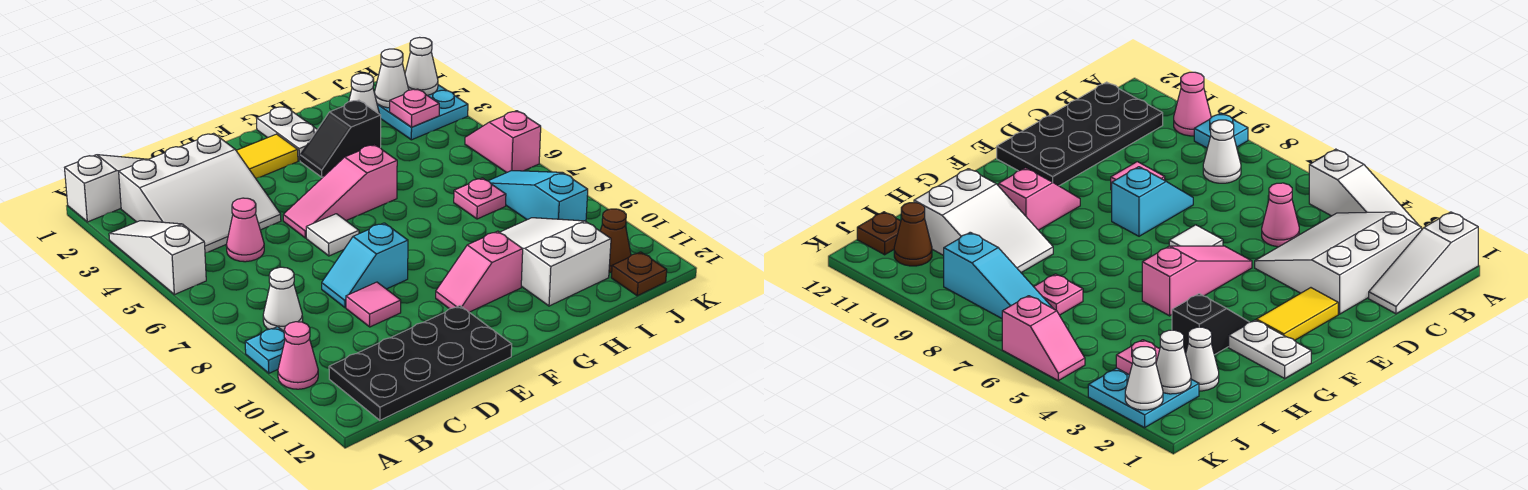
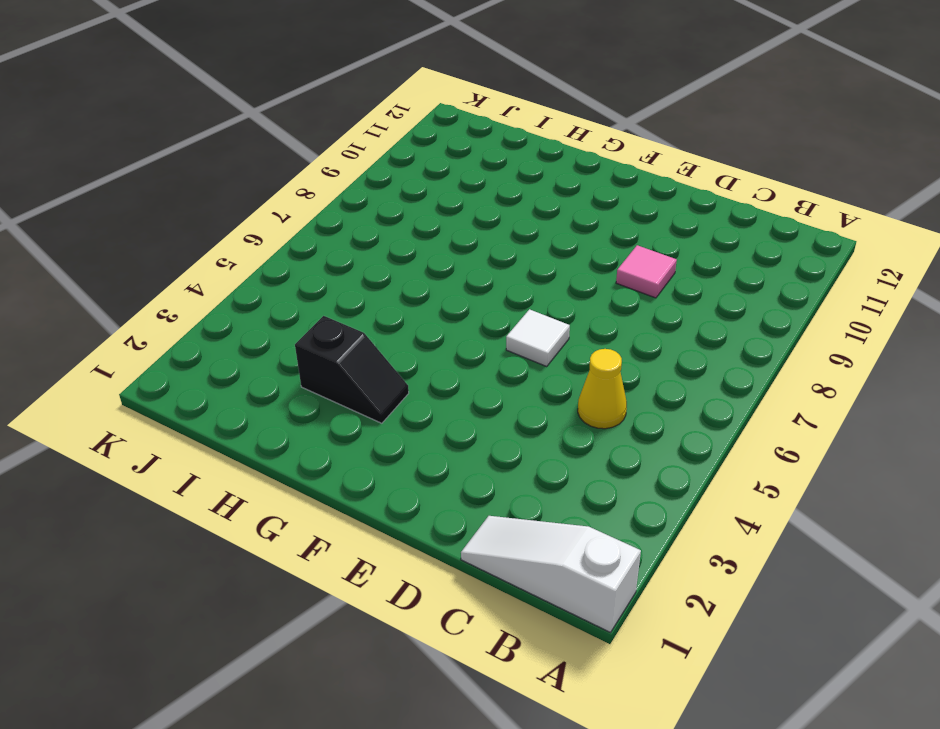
yellow cone C5 level 1 -> pink cone C5 level 1
none -> white slope A3:A5 level 1 top 5
none -> cyan plate A9 level 1
none -> pink cone A10 level 1

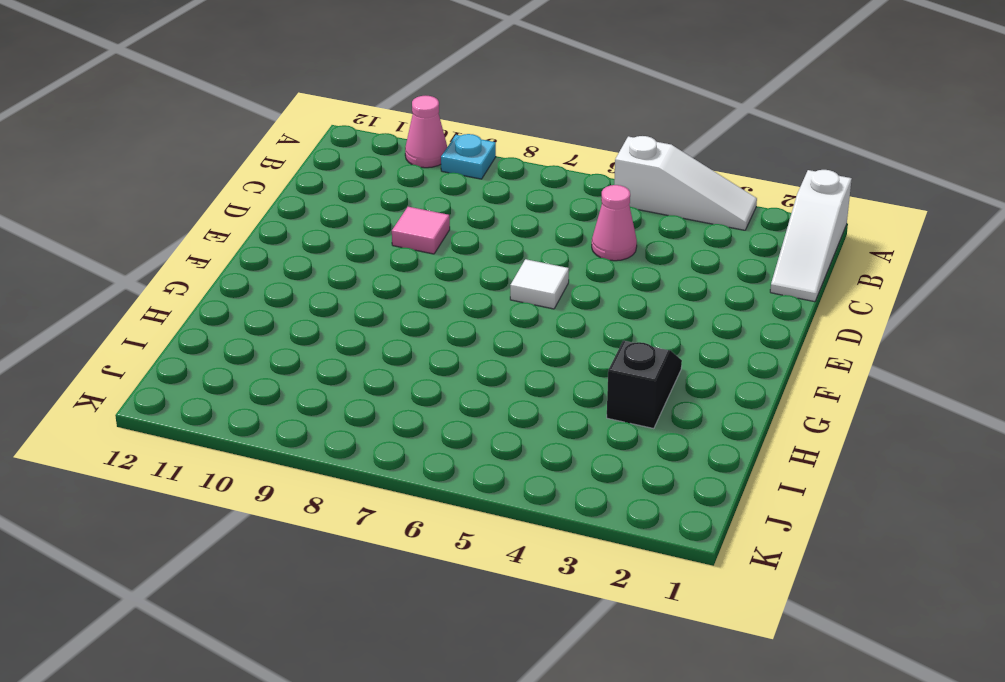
none -> white slope B2:D4 level 1 top 2
none -> white cone B8 level 1
none -> black plate B11:E12 level 1

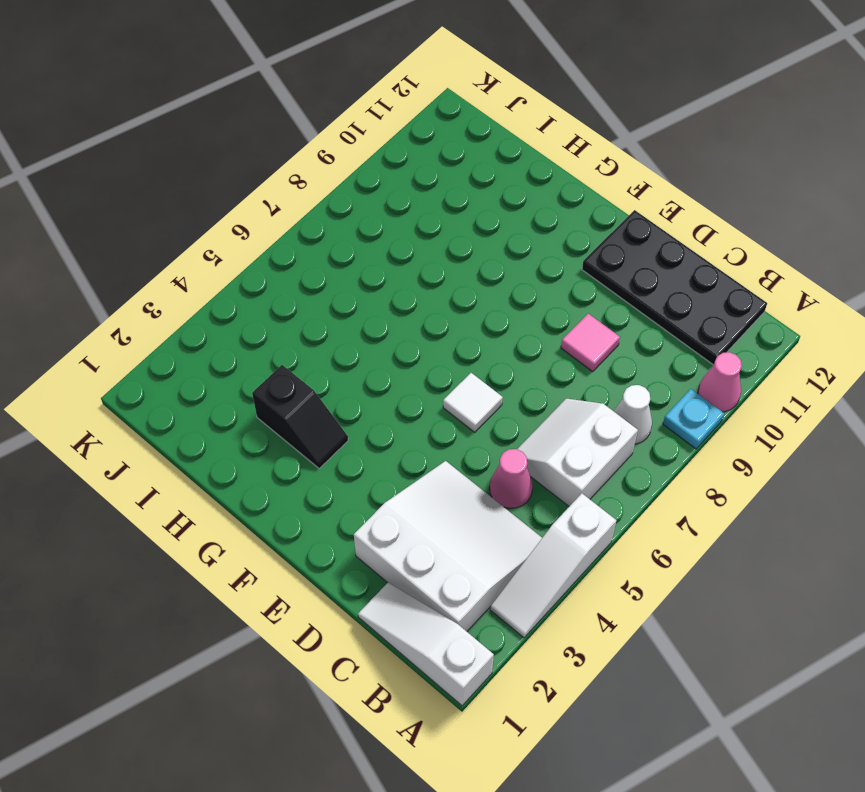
white slope B6:C7 level 1 top B -> none
none -> cyan slope D8:E8 level 1 top E
none -> yellow tile E2:F2 level 1
none -> pink slope E5:G5 level 1 top G

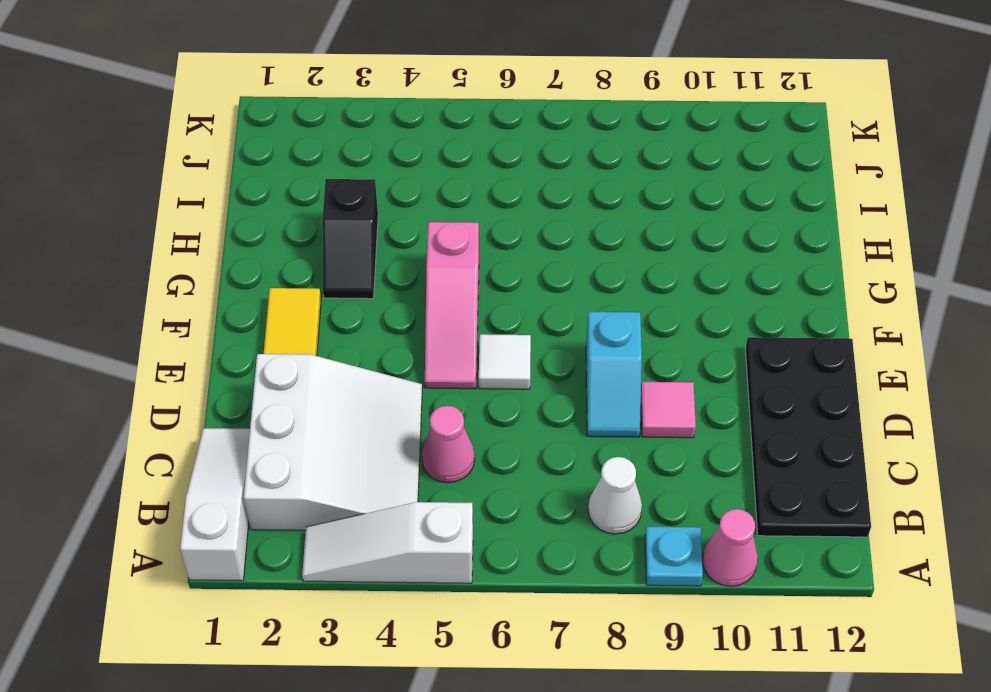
none -> pink slope F10:G10 level 1 top G
none -> white plate G1:G2 level 1
none -> white slope H9:I11 level 1 top 11

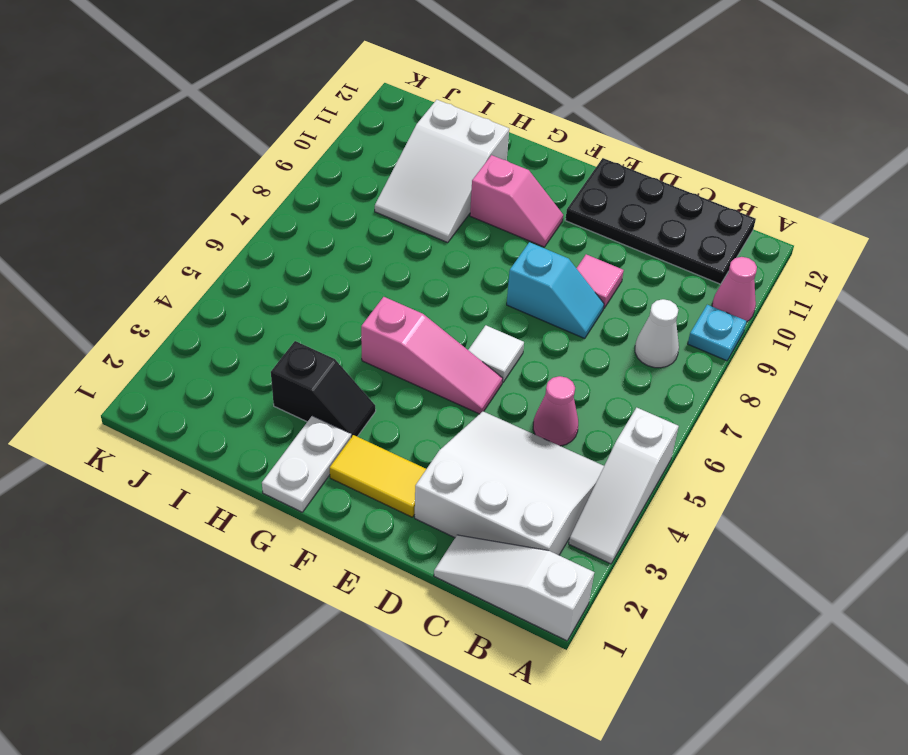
none -> white cone I2 level 1
none -> pink plate I7 level 1
none -> cyan plate J2:K3 level 1

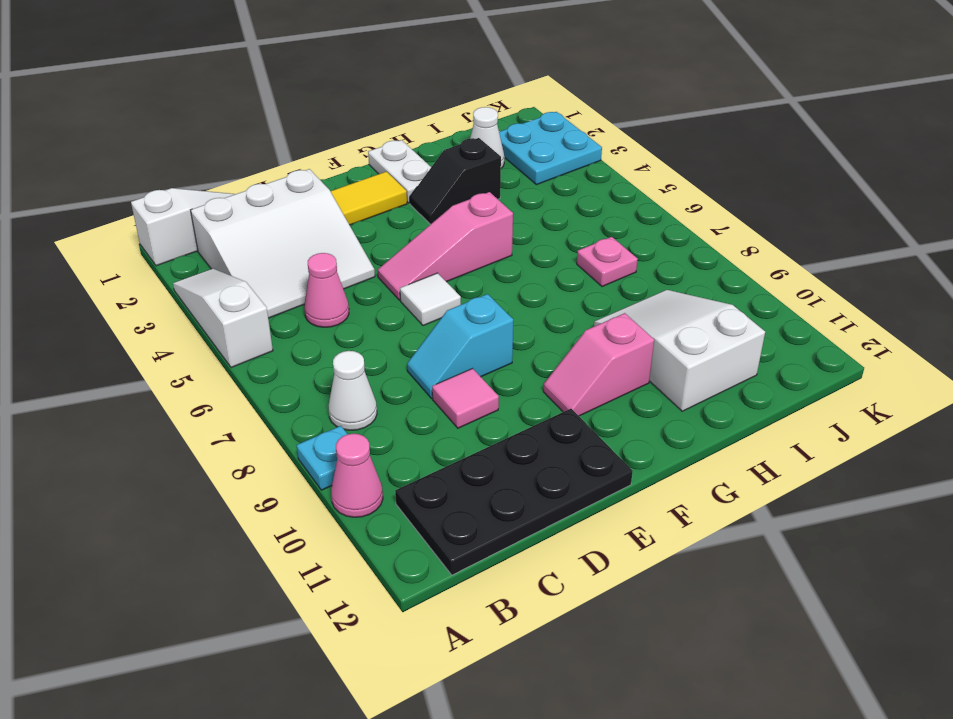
none -> cyan slope J7:J9 level 1 top 9
none -> brown cone J11 level 1
none -> brown plate J12 level 1

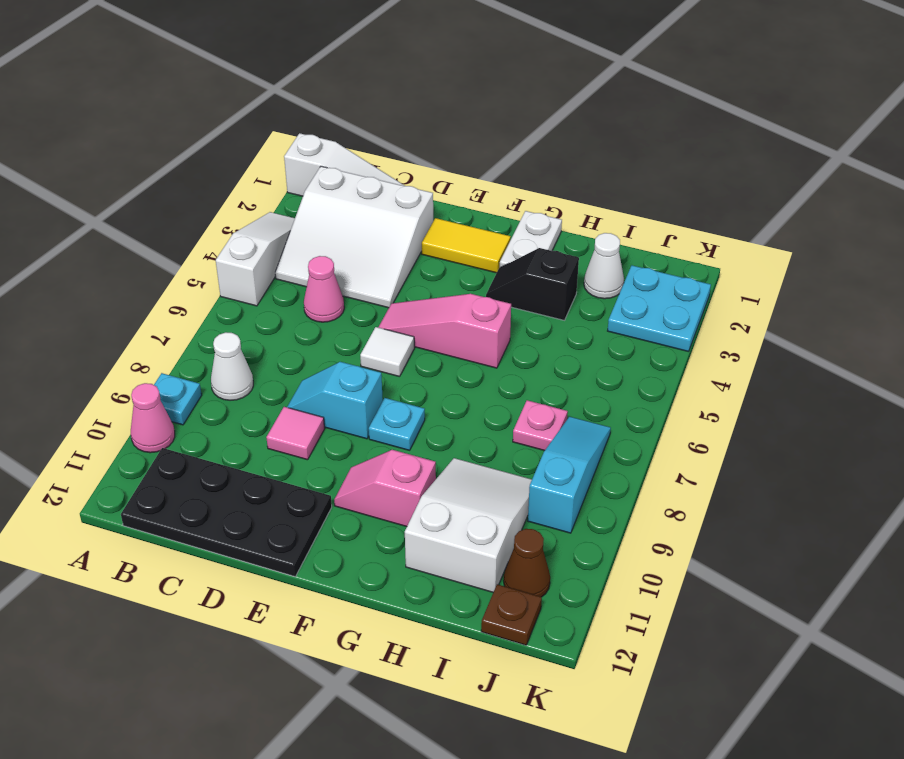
cyan plate F8 level 1 -> none
none -> pink slope K5:K6 level 1 top 6
none -> white cone J2 level 2
none -> pink plate J3 level 2

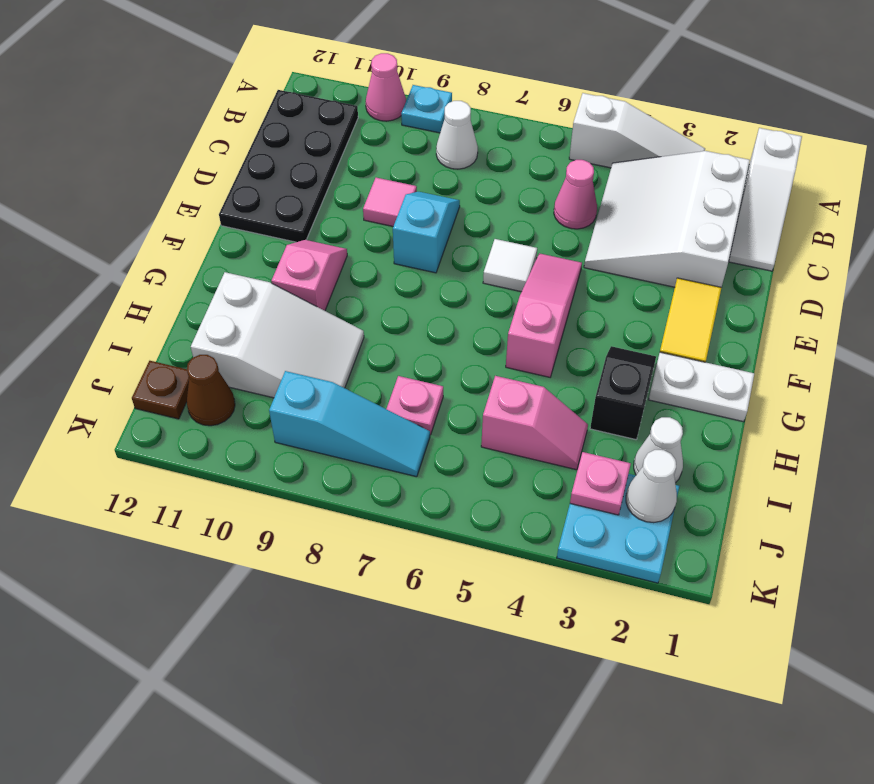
pink slope I4:I5 level 1 top 5 -> pink slope K5:K6 level 1 top 6
none -> white cone K2 level 2

